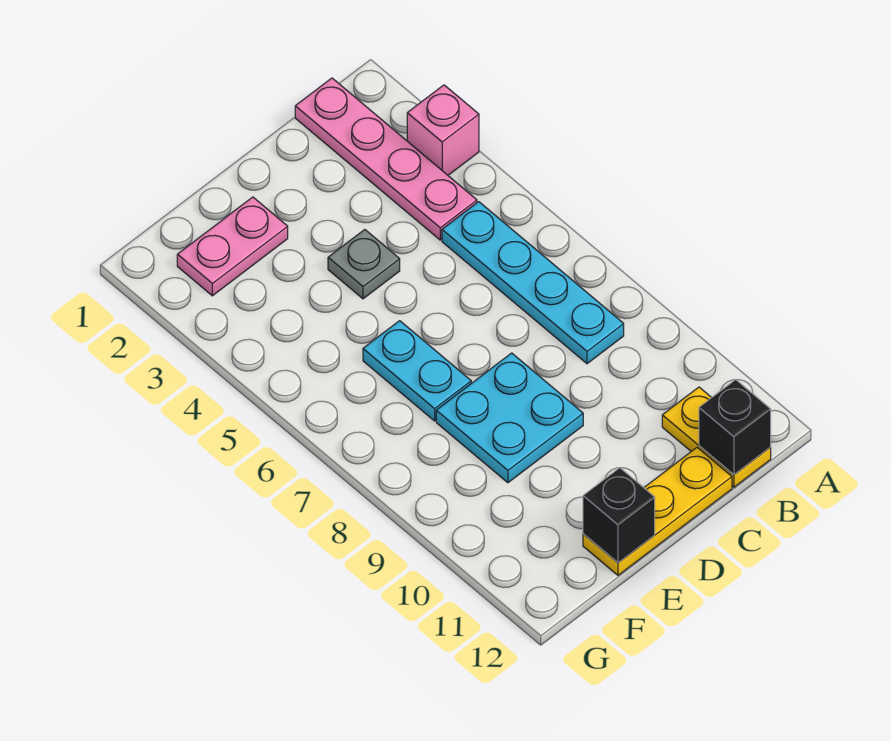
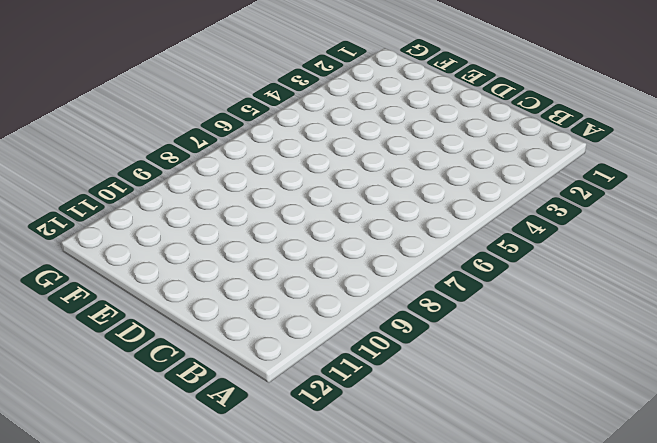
none -> pink brick A3 level 1
none -> pink plate B1:B4 level 1

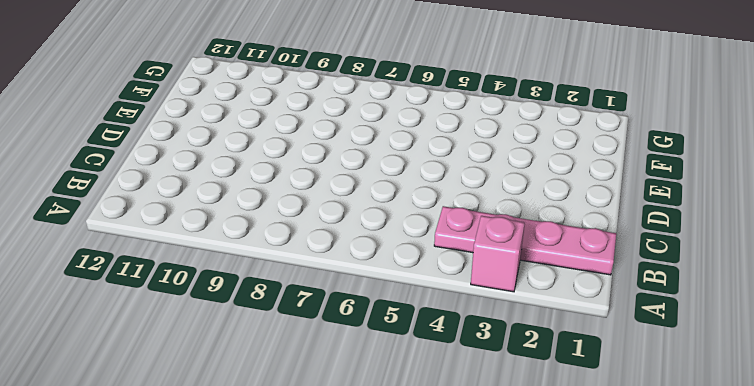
none -> cyan plate B5:B8 level 1
none -> yellow plate B11:B12 level 1

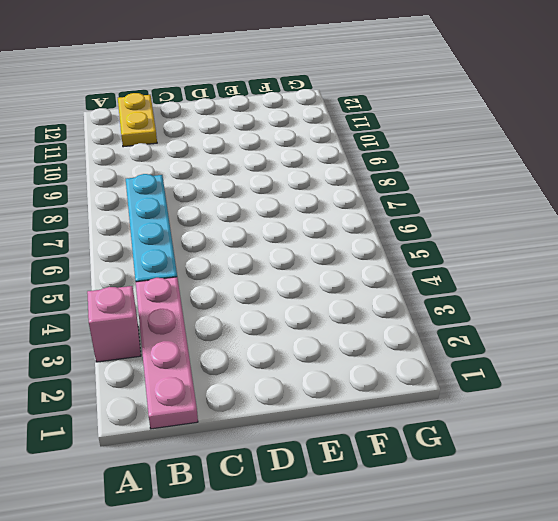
none -> yellow plate C12:E12 level 1
none -> grey plate D4 level 1

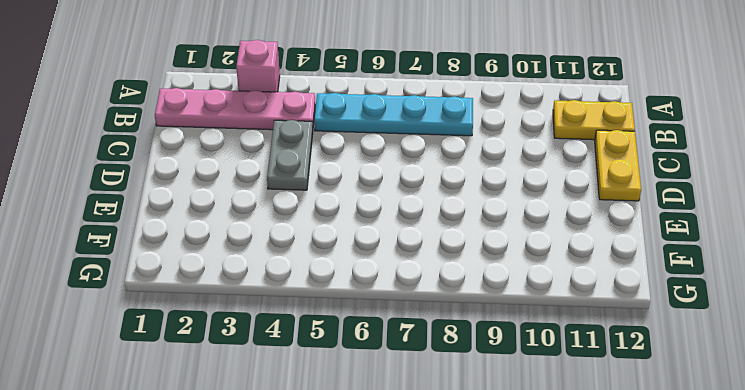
grey plate C4:D4 level 1 -> grey plate D4 level 1
yellow plate C12:D12 level 1 -> yellow plate C12:E12 level 1
none -> cyan plate D8:E9 level 1
none -> pink plate E2:F2 level 1

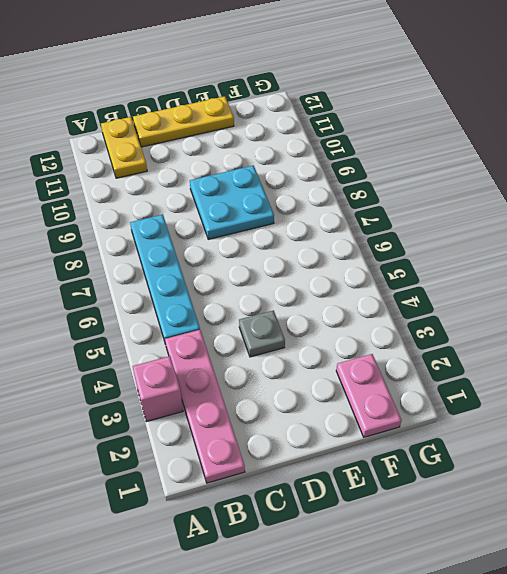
pink plate F1:F2 level 1 -> pink plate E2:F2 level 1
none -> cyan plate E6:E7 level 1
none -> black brick B12 level 2

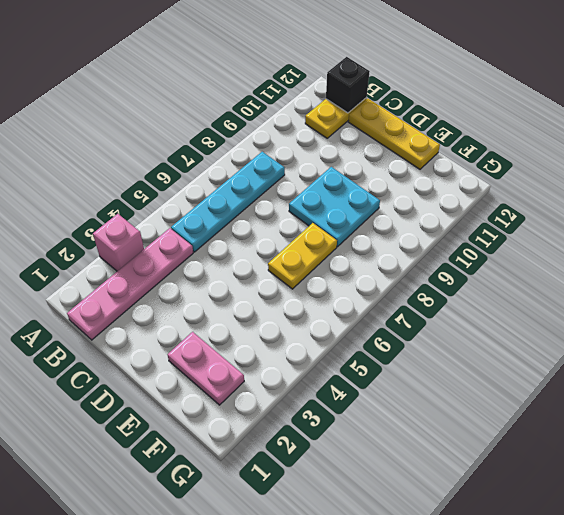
yellow plate E6:E7 level 1 -> cyan plate E6:E7 level 1
none -> grey plate D4 level 1
none -> black brick E12 level 2

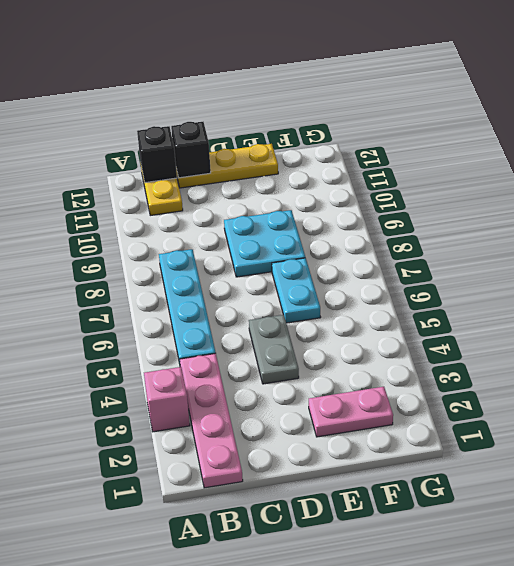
black brick C12 level 2 -> black brick E12 level 2
grey plate D4:D5 level 1 -> grey plate D4 level 1

